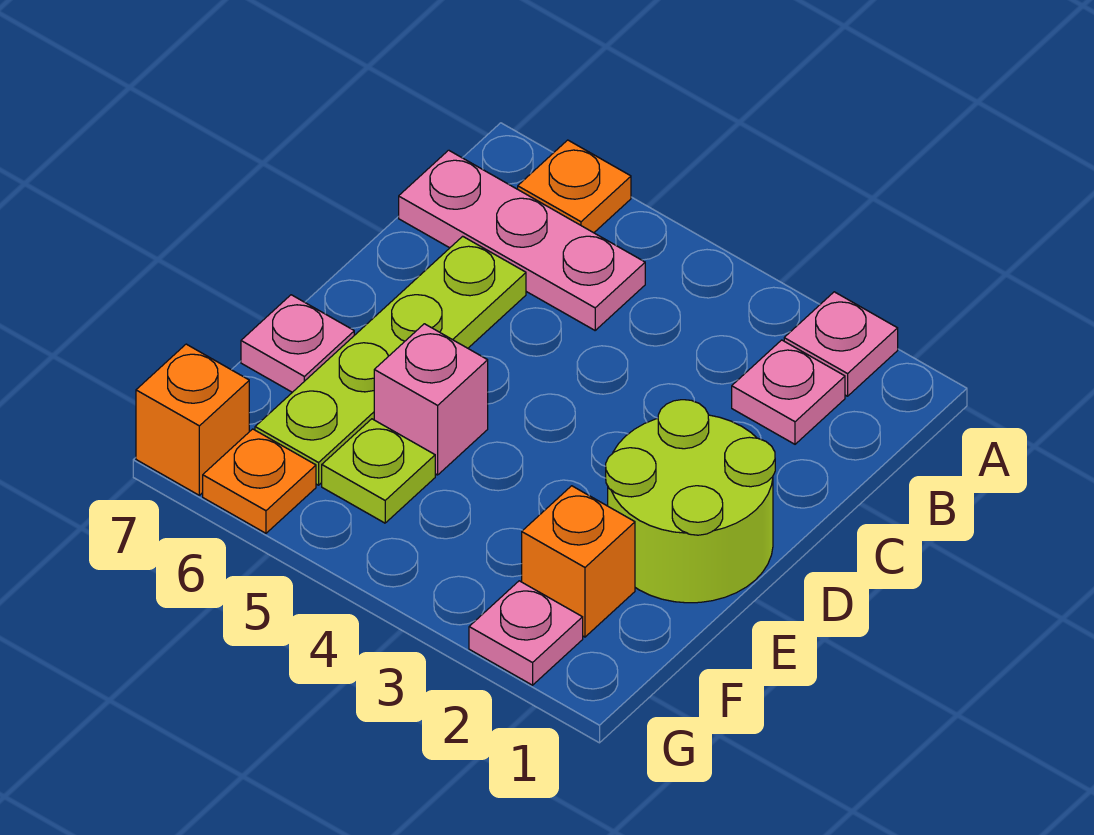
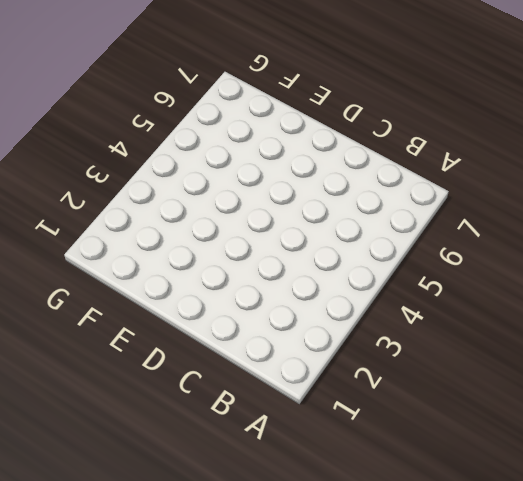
none -> pink plate A2 level 1
none -> orange plate A6 level 1
none -> pink plate B2 level 1

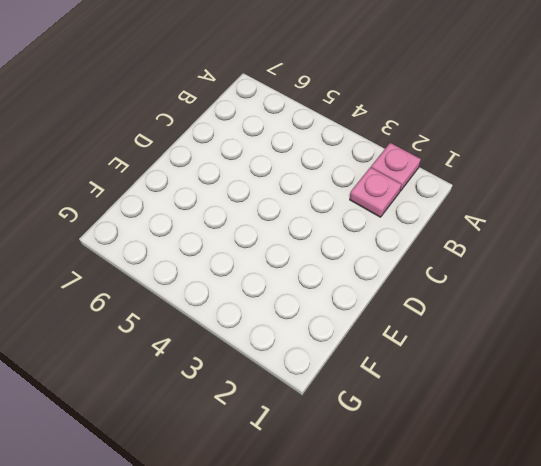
none -> orange plate A6 level 1
none -> pink plate B5:B7 level 1
none -> lime plate C6:F6 level 1

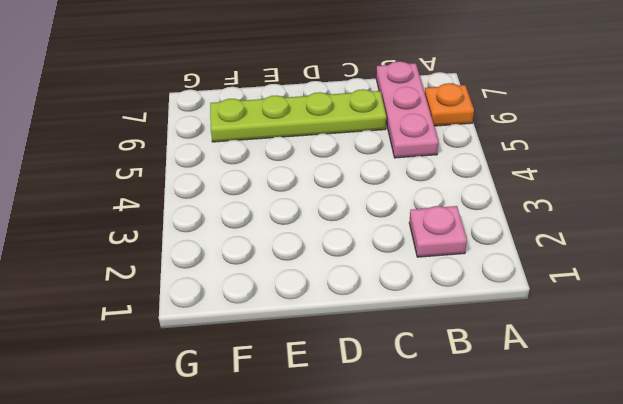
none -> pink plate A2 level 1
none -> lime round brick D1:E2 level 1
none -> pink brick E5 level 1

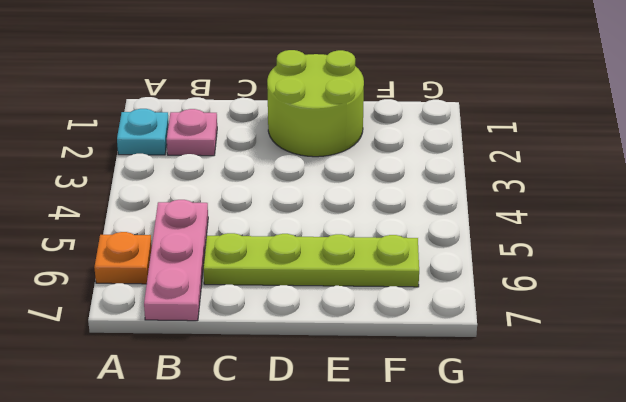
cyan plate A2 level 1 -> pink plate A2 level 1
none -> pink brick E5 level 1
none -> pink plate E7 level 1
none -> orange brick F2 level 1

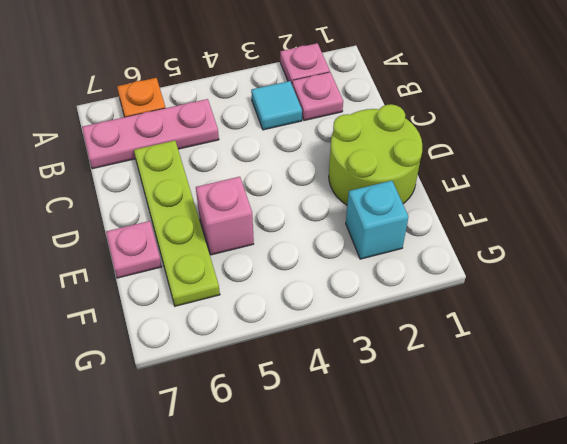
cyan tile B3 level 1 -> none
cyan brick F2 level 1 -> orange brick F2 level 1
none -> lime plate F5 level 1
none -> pink plate G2 level 1
none -> orange plate G6 level 1

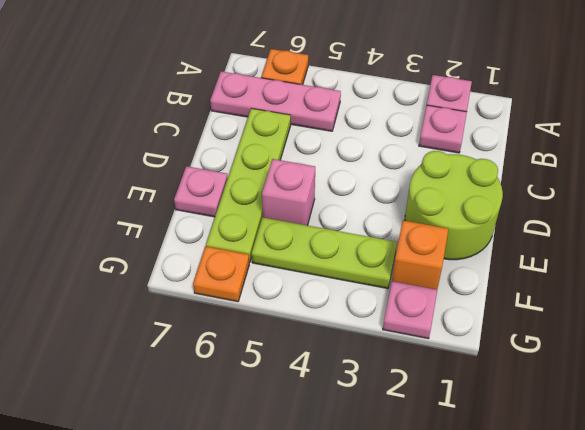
lime plate F3:F5 level 1 -> lime plate F5 level 1
none -> orange brick G7 level 1

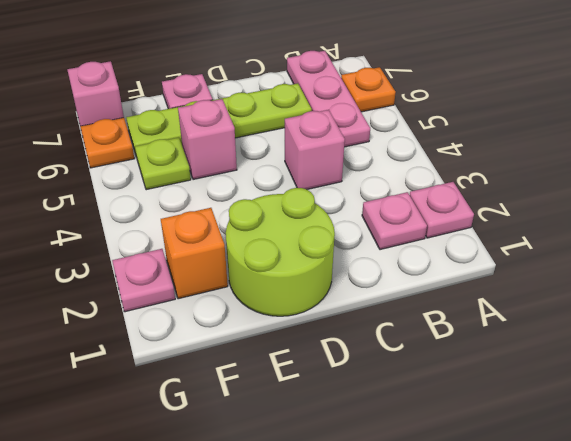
pink brick C4 level 1 -> none
pink brick G7 level 1 -> orange brick G7 level 1

